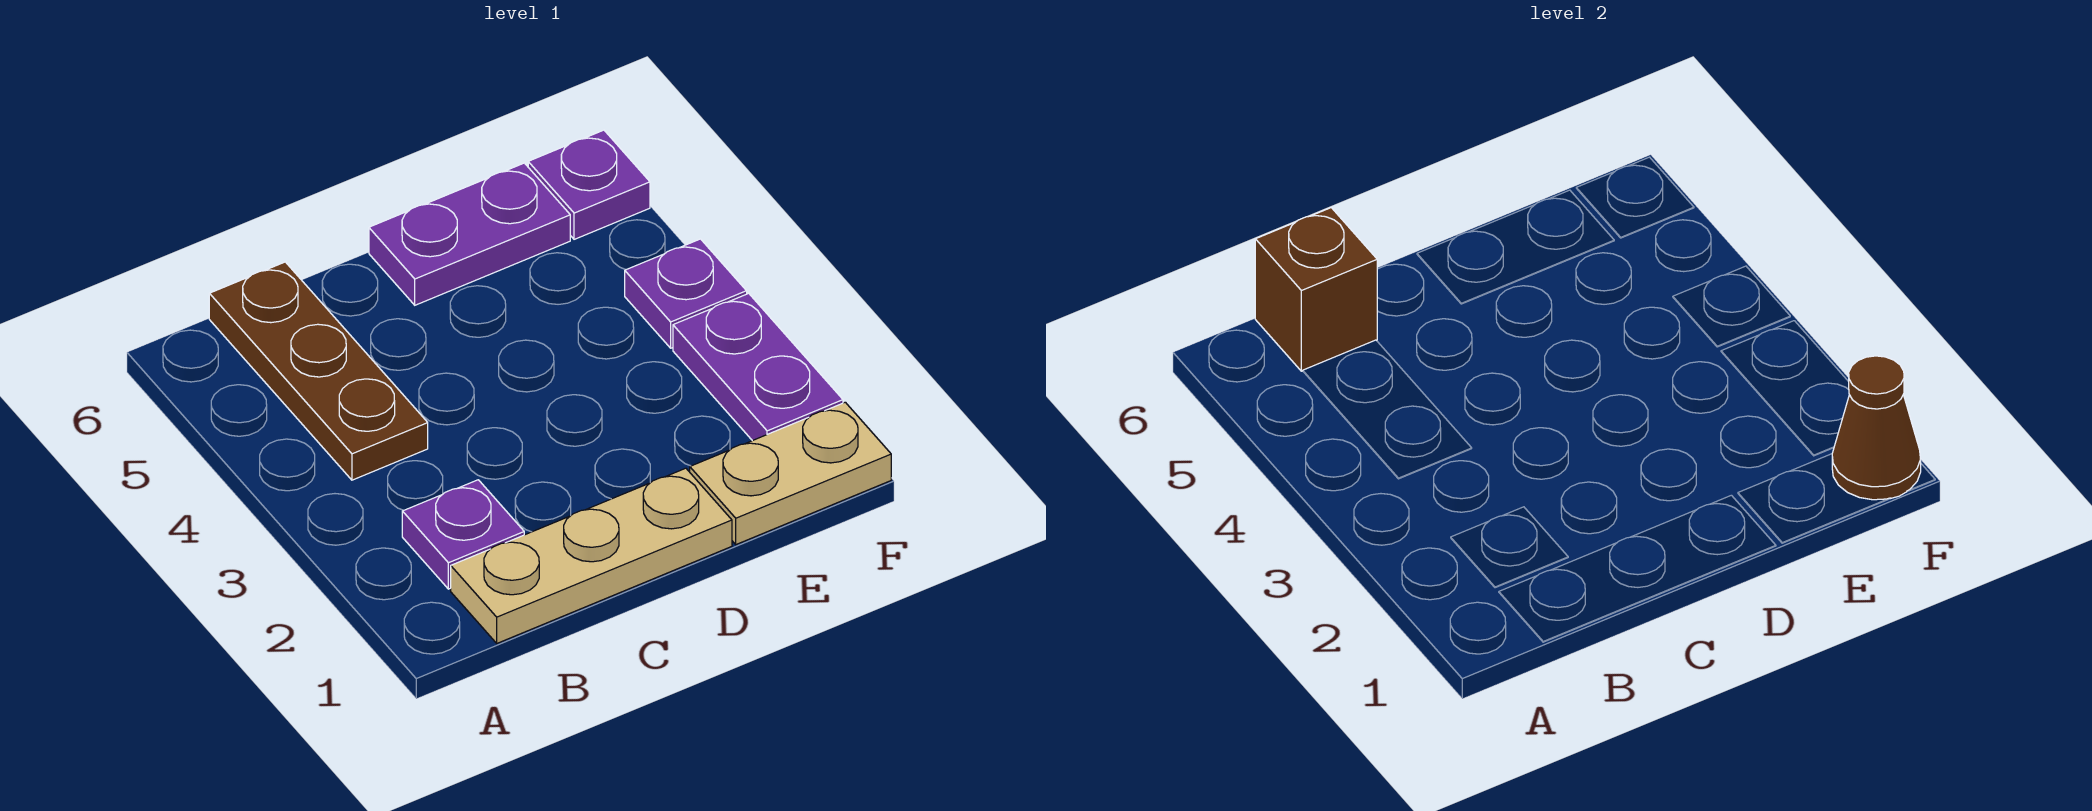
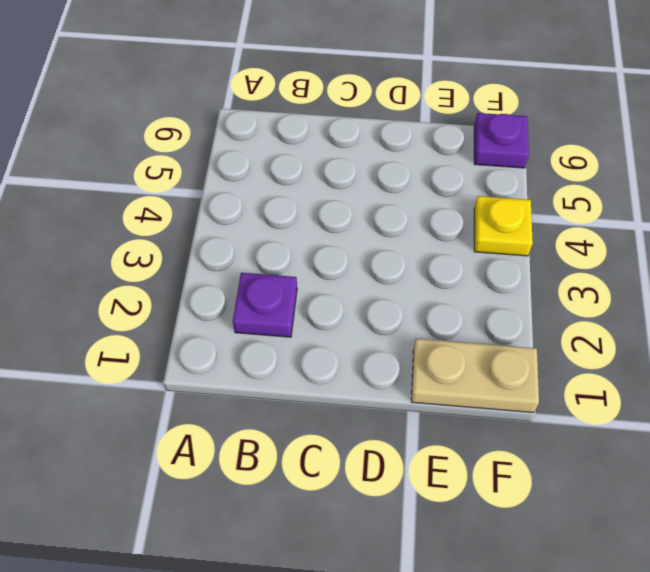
yellow plate F4 level 1 -> purple plate F4 level 1
none -> tan plate B1:D1 level 1
none -> brown plate B4:B6 level 1

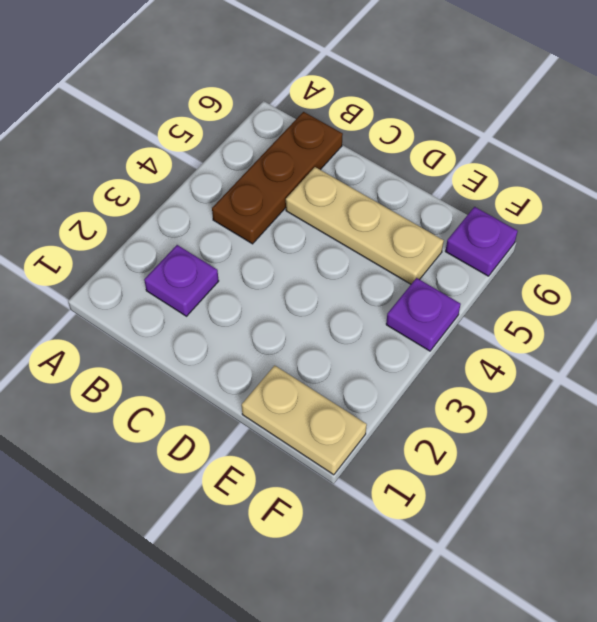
tan plate C5:E5 level 1 -> tan plate B1:D1 level 1
none -> purple plate D6:E6 level 1
none -> purple plate F2:F3 level 1

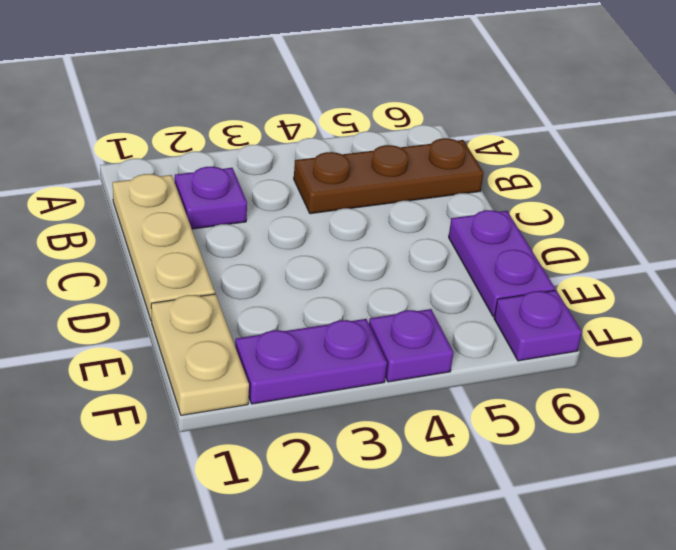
none -> brown brick B6 level 2
none -> brown cone F1 level 2

